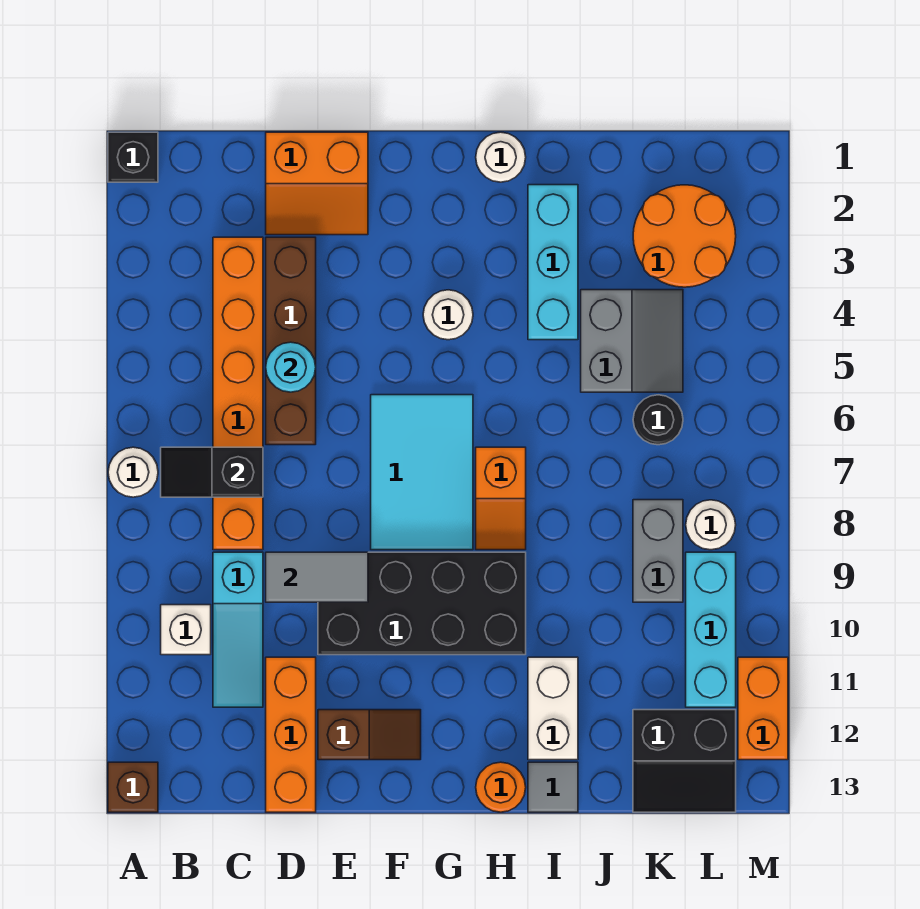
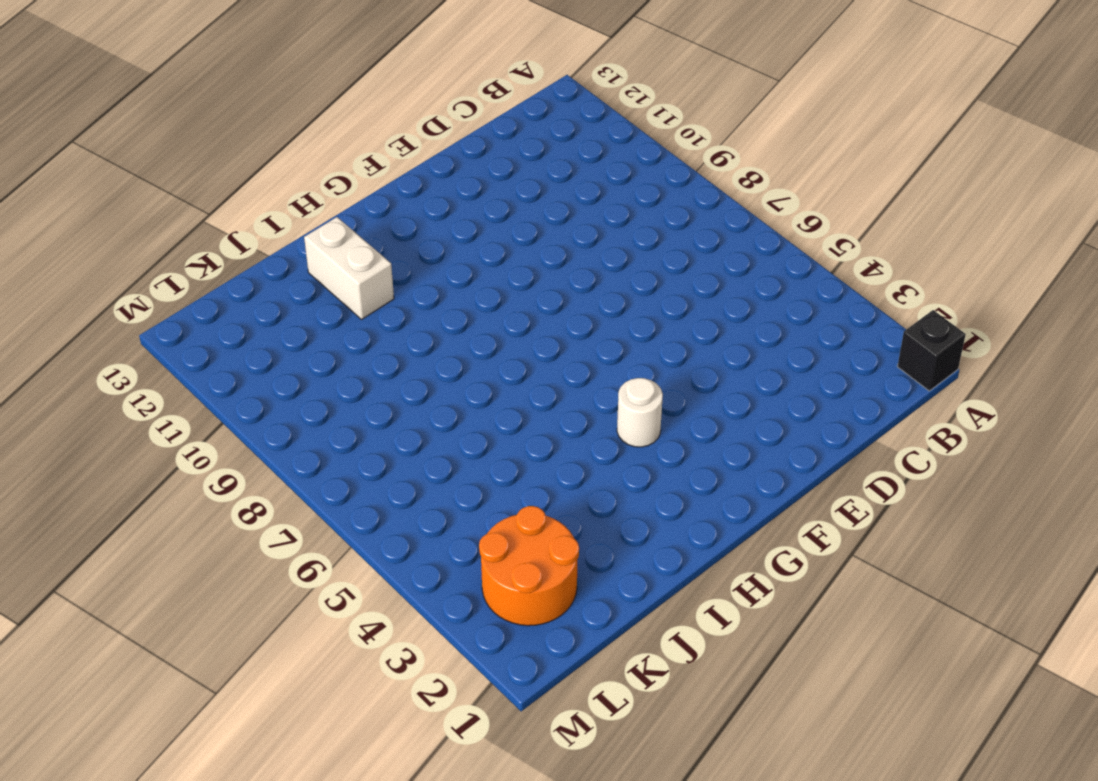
none -> white round brick A7 level 1
none -> brown brick A13 level 1
none -> white brick B10 level 1
none -> orange brick C3:C8 level 1

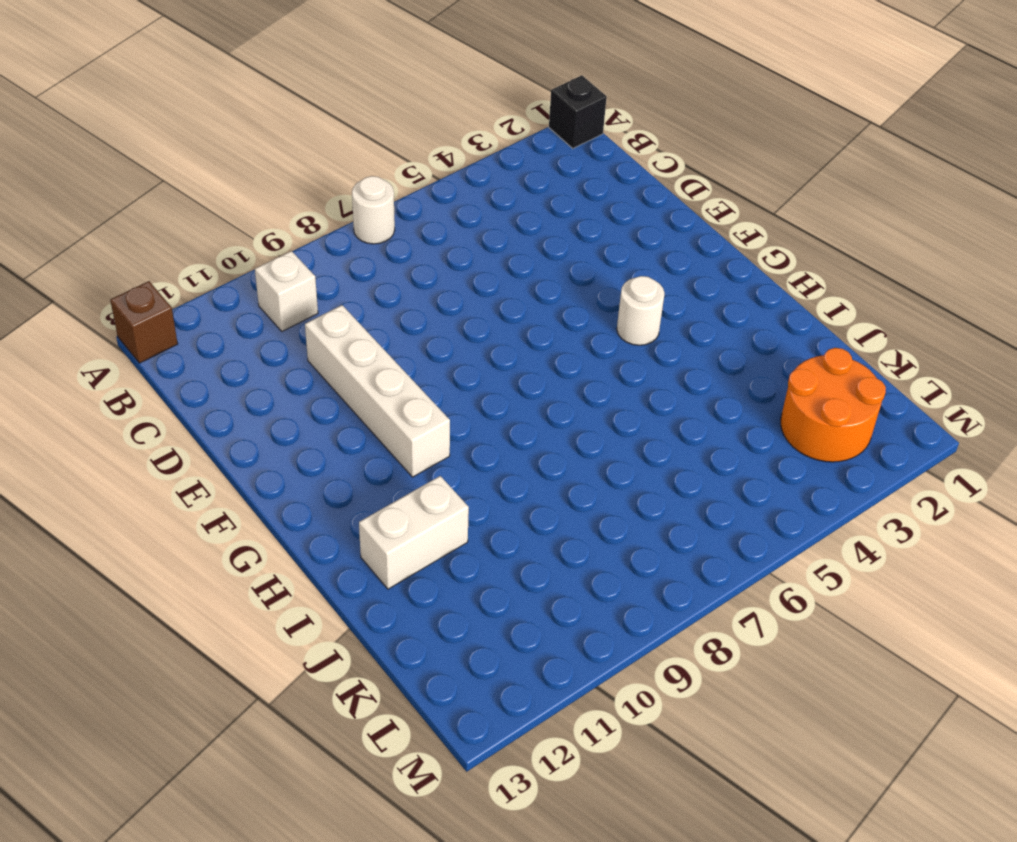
white brick D10:G10 level 1 -> black brick E9:H10 level 1
none -> orange brick C3:C8 level 1
none -> cyan slope C9:C11 level 1 top 9
none -> orange slope D1:E2 level 1 top 1
none -> brown brick D3:D6 level 1

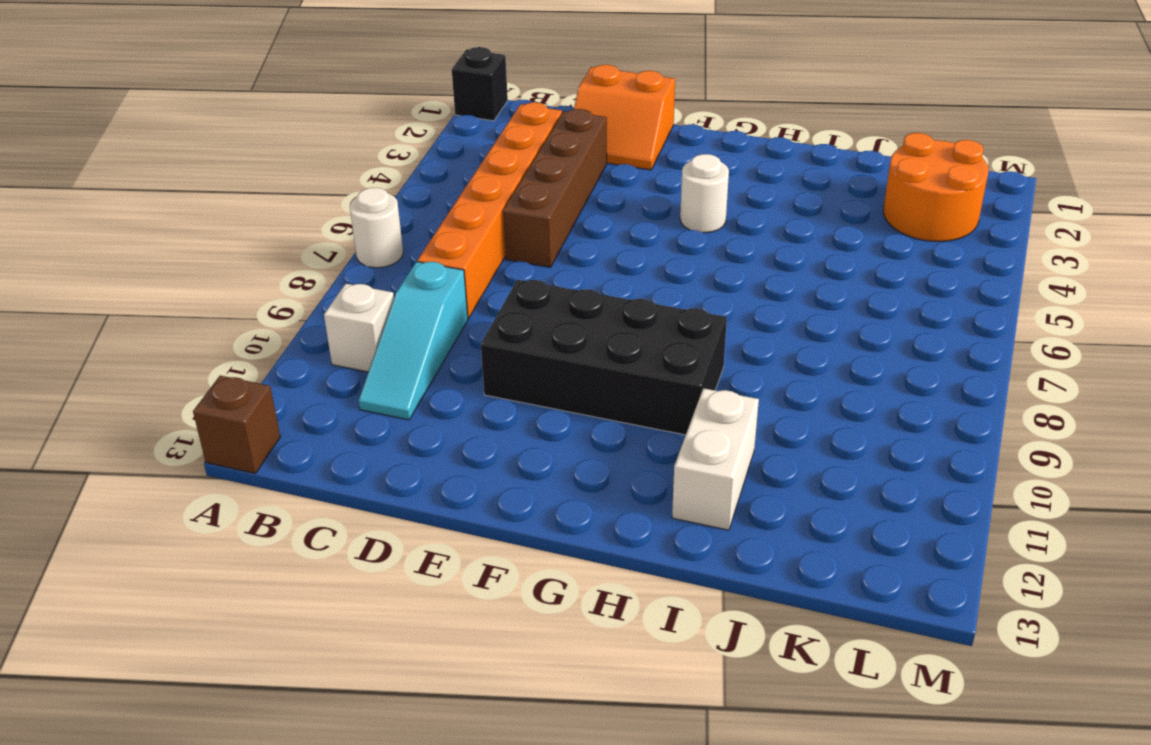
none -> orange brick D11:D13 level 1
none -> brown slope E12:F12 level 1 top E
none -> cyan tile F6:G8 level 1
none -> white round brick H1 level 1

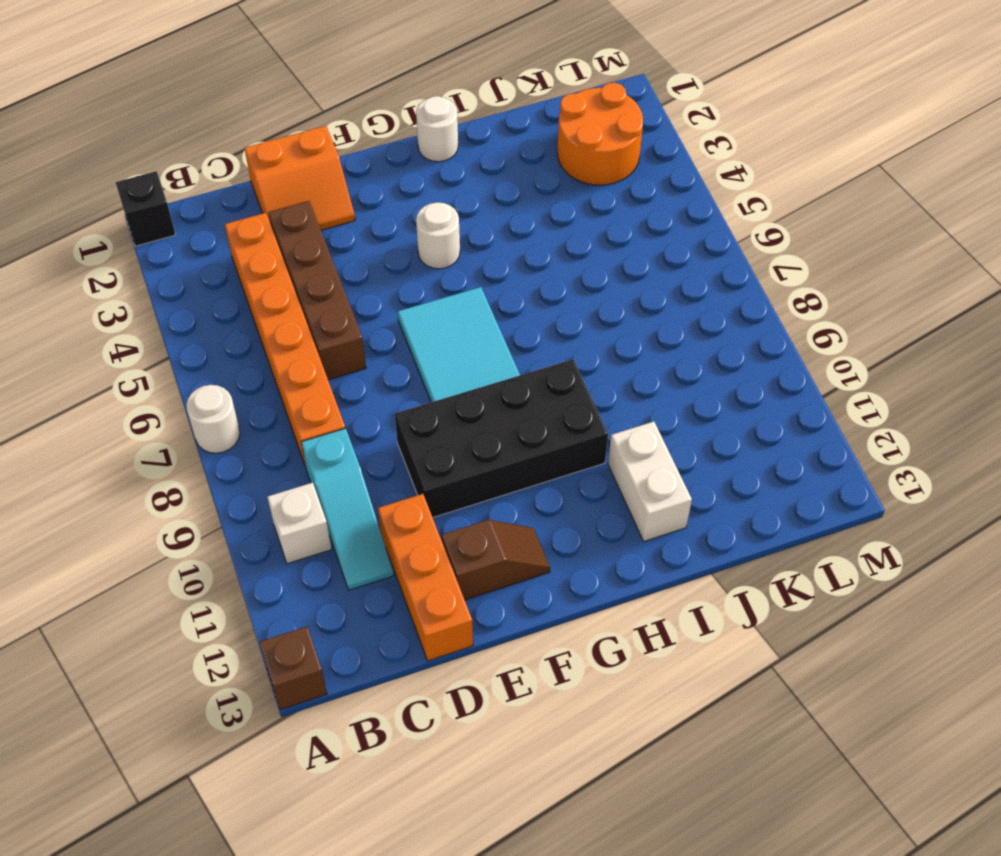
none -> orange slope H7:H8 level 1 top 7
none -> orange round brick H13 level 1
none -> cyan brick I2:I4 level 1
none -> grey tile I13 level 1

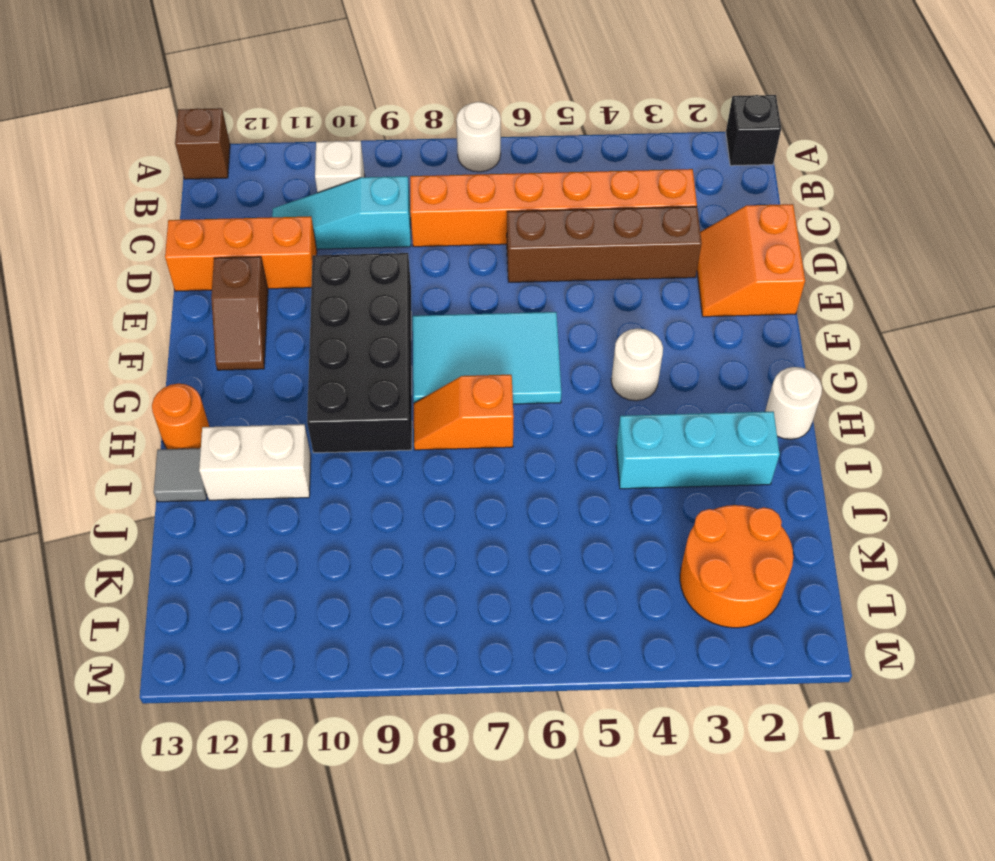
none -> grey slope J4:K5 level 1 top J
none -> black round brick K6 level 1
none -> grey brick K8:K9 level 1
none -> black slope K12:L13 level 1 top 12

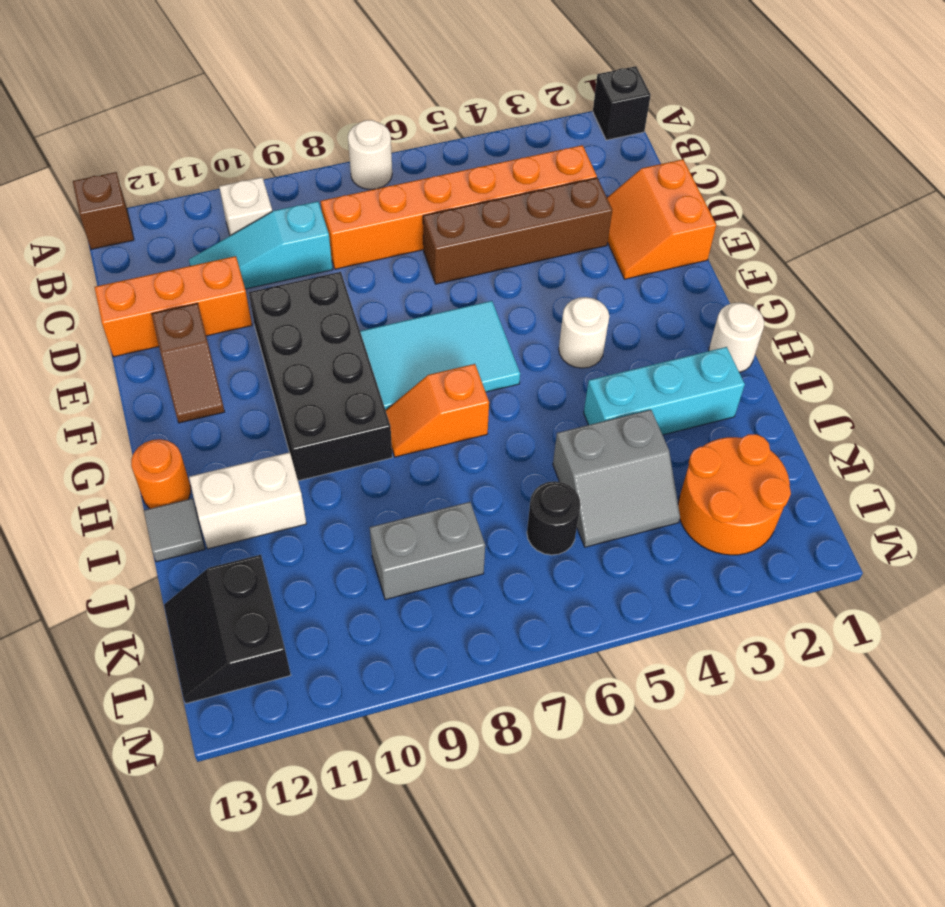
none -> white round brick L8 level 1
none -> cyan brick L9:L11 level 1
none -> orange brick M11:M12 level 1
none -> black slope B7:C7 level 2 top C

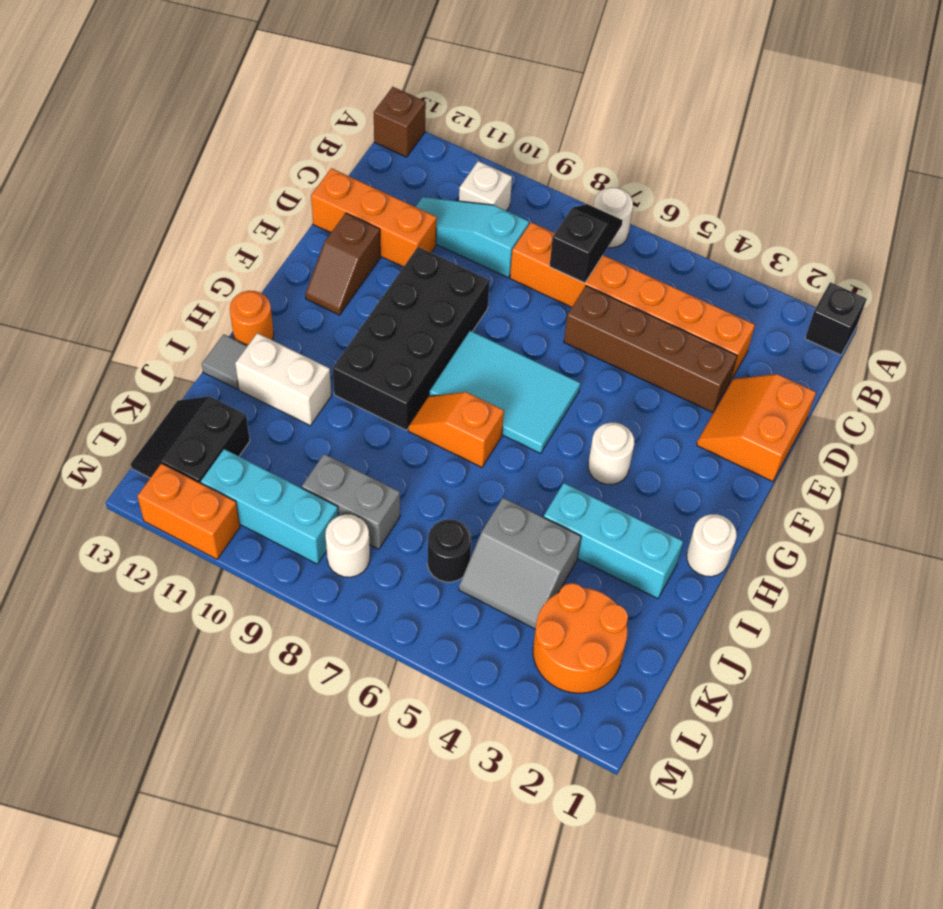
none -> cyan round brick D5 level 2
none -> grey tile D9:E9 level 2

